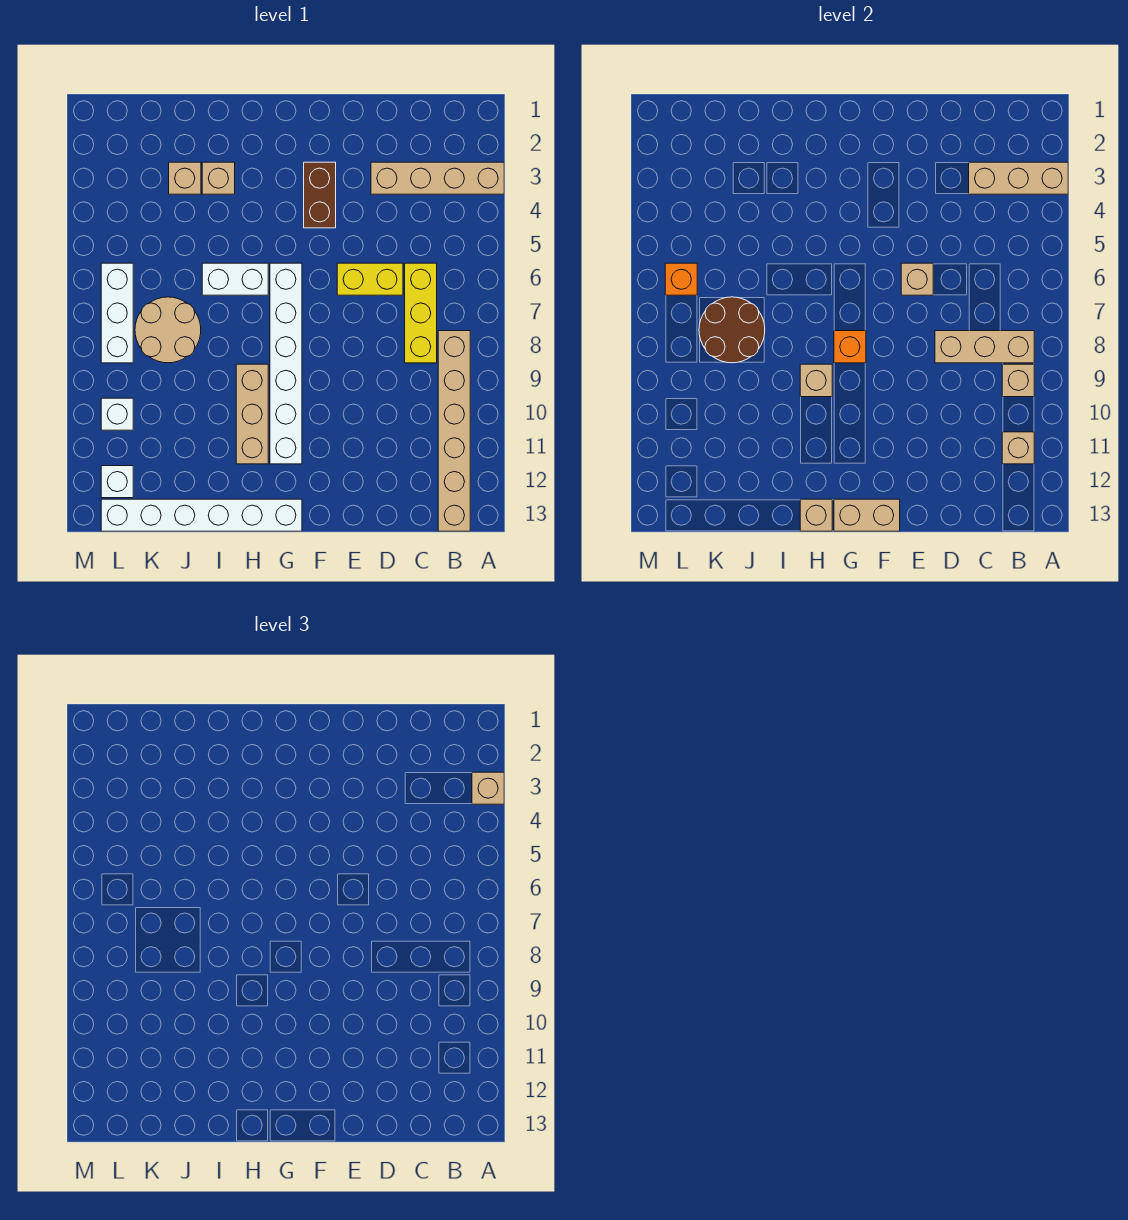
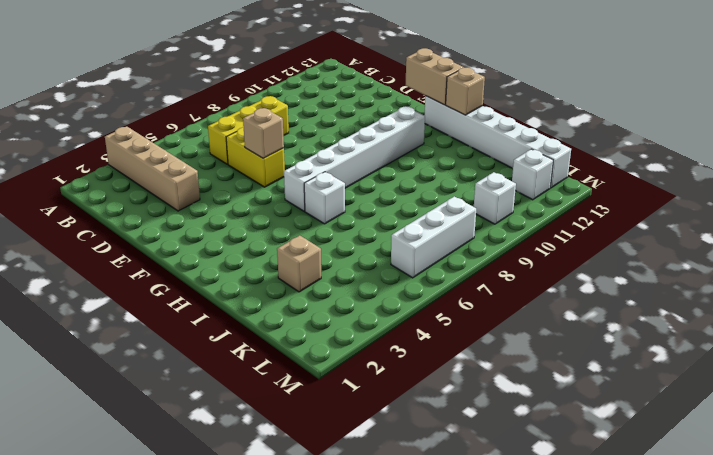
white brick H6 level 1 -> white brick H6:I6 level 1
none -> tan brick B8:B13 level 1
none -> brown brick F3:F4 level 1
none -> tan brick H9:H11 level 1

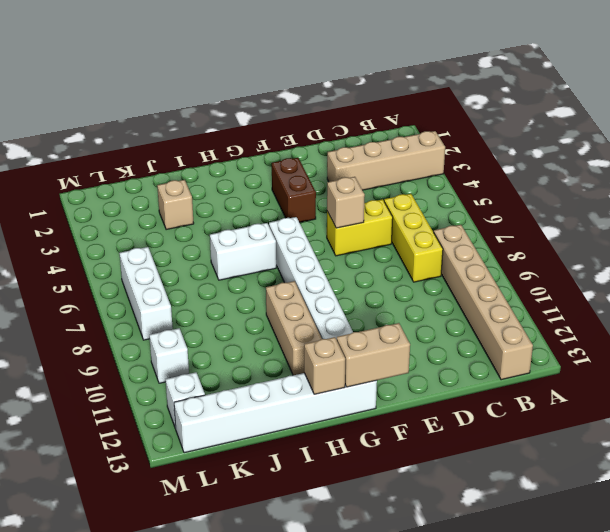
none -> tan brick I3 level 1
none -> tan round brick J7:K8 level 1
none -> tan brick A3:C3 level 2

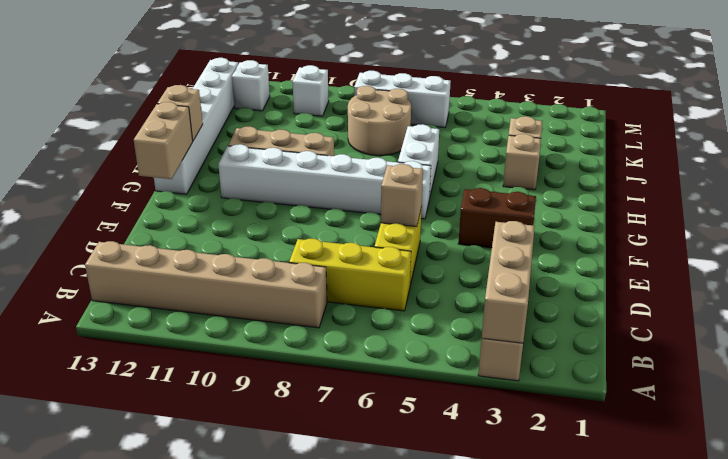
none -> tan brick B8:D8 level 2
none -> tan brick B9 level 2
none -> tan brick B11 level 2

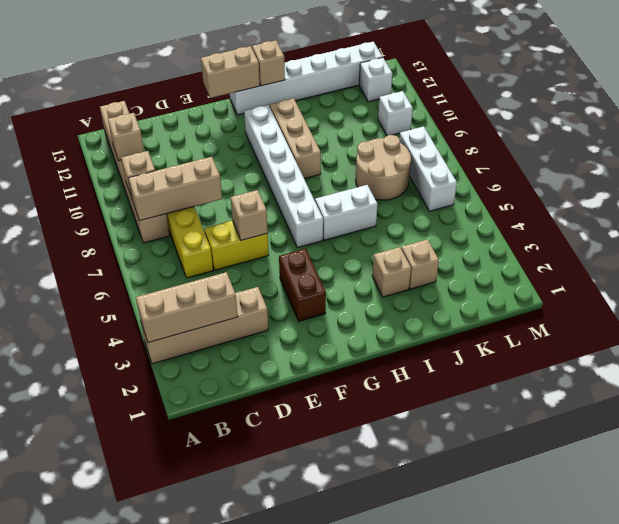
none -> orange brick G8 level 2
none -> tan brick H9 level 2
none -> brown round brick J7:K8 level 2

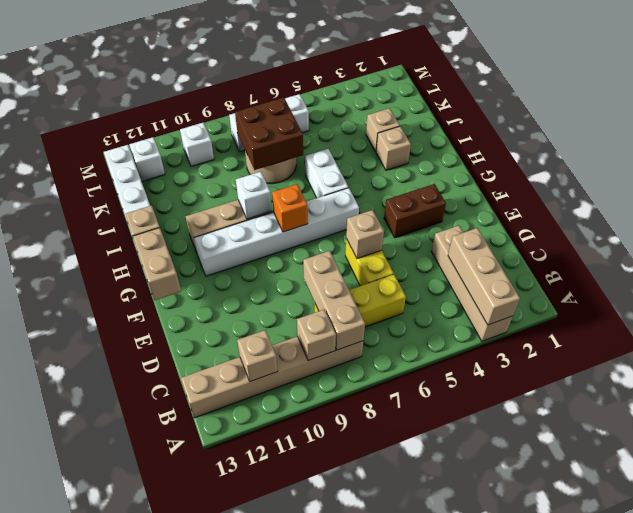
white brick H9 level 2 -> tan brick H9 level 2
brown brick J7:K8 level 2 -> brown round brick J7:K8 level 2
none -> orange brick L6 level 2
none -> tan brick A3 level 3

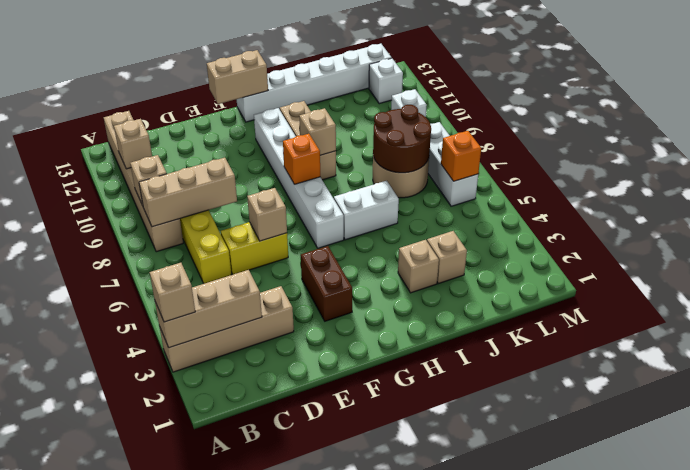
none -> tan brick H13 level 2

